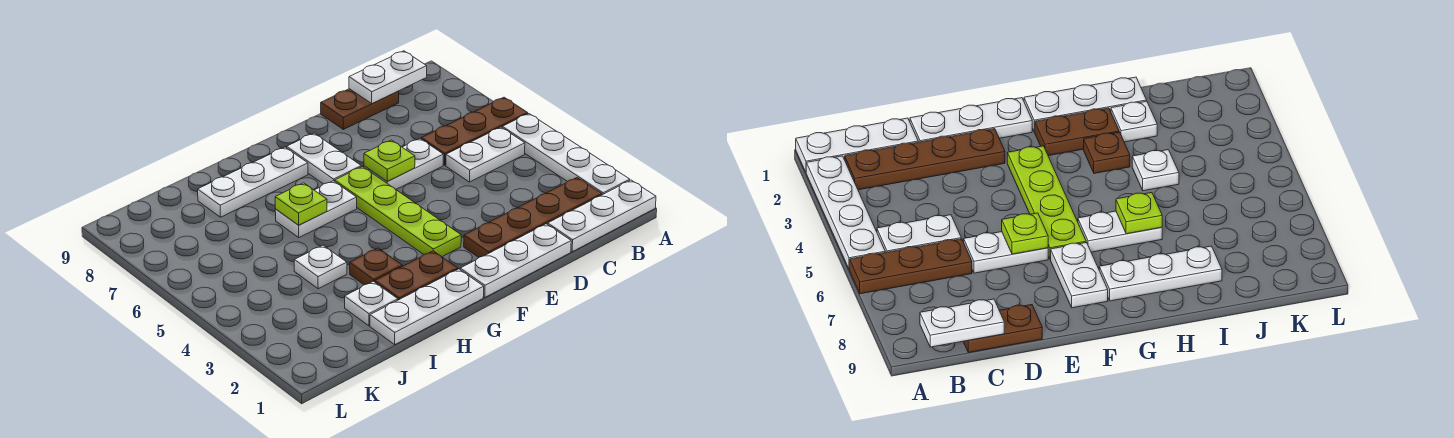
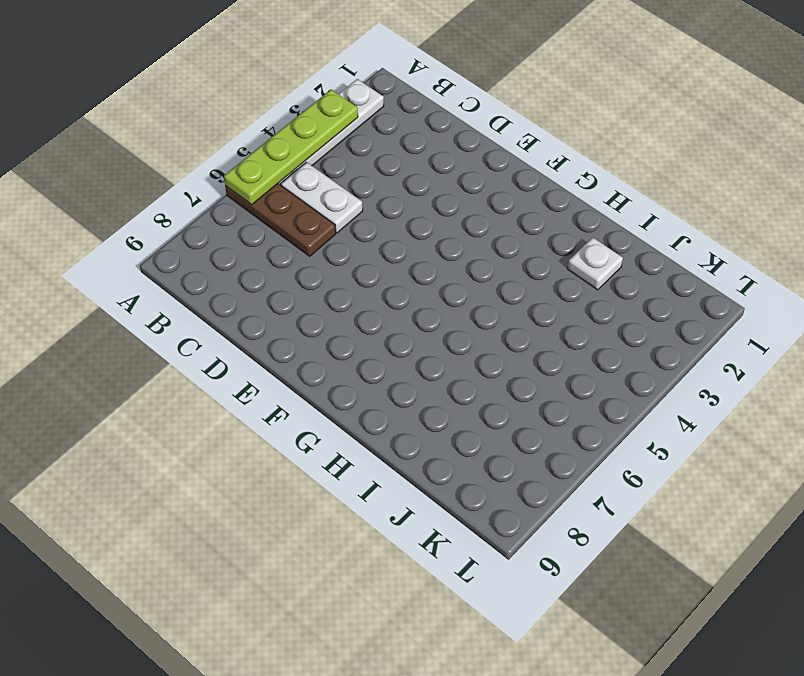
lime plate A3:A6 level 2 -> lime plate F3:F6 level 1
none -> white plate A1:C1 level 1
none -> brown plate B2:E2 level 1
none -> brown plate C9:D9 level 1

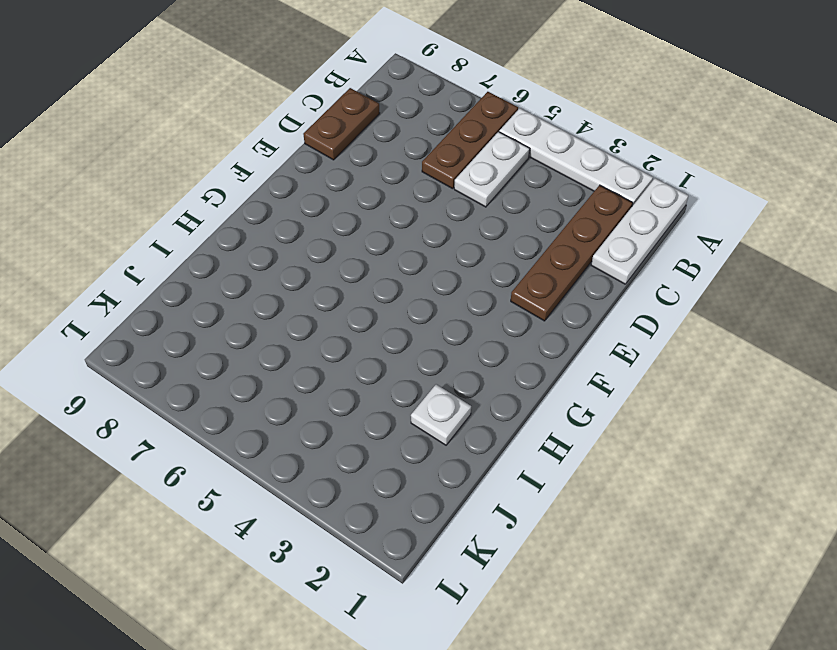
none -> white plate D1:F1 level 1
none -> white plate D6:E6 level 1
none -> lime plate F3:F6 level 1

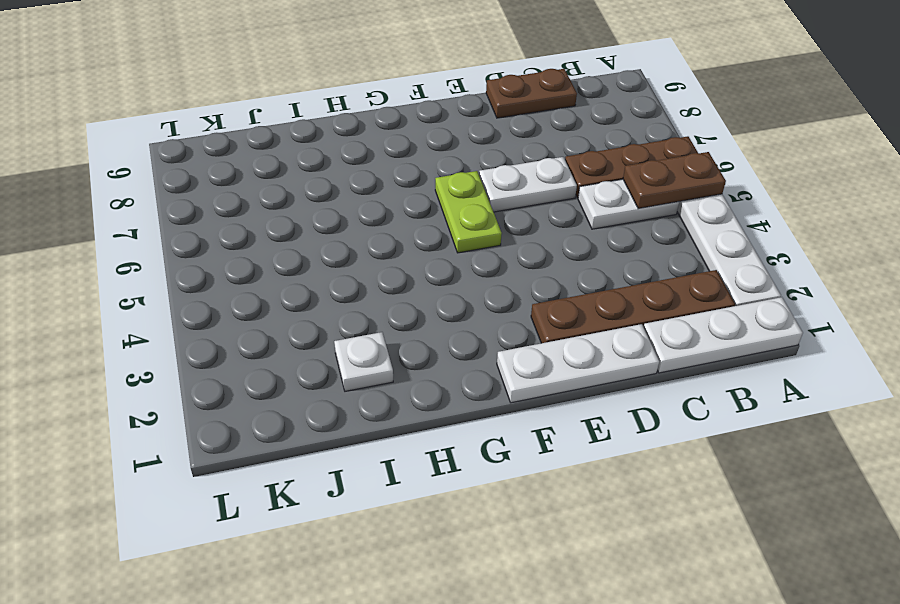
brown plate A5:B5 level 2 -> brown plate G2:H2 level 1
lime plate F5:F6 level 1 -> lime plate F3:F6 level 1
none -> white plate F7:F8 level 1
none -> white plate G1:I1 level 1
none -> white plate G6:H6 level 1

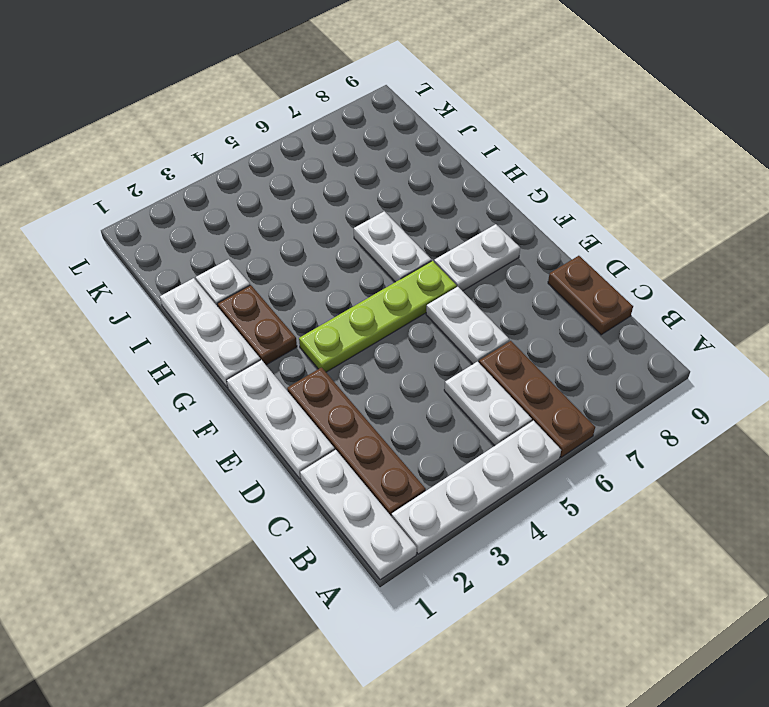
none -> white plate G8:I8 level 1
none -> brown plate H3 level 1
none -> white plate I4 level 1

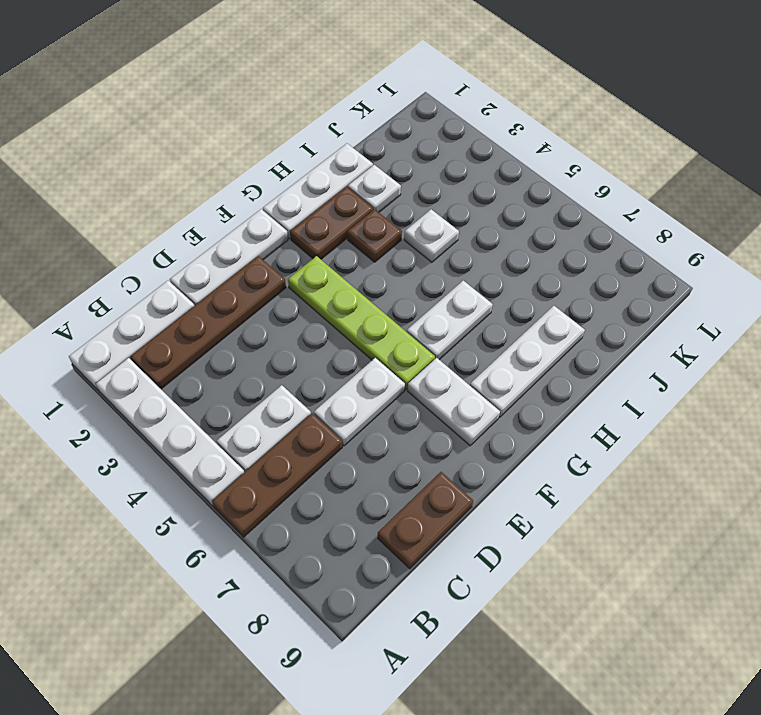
none -> white plate B9:C9 level 2
none -> lime plate E6 level 2
none -> lime plate H6 level 2

